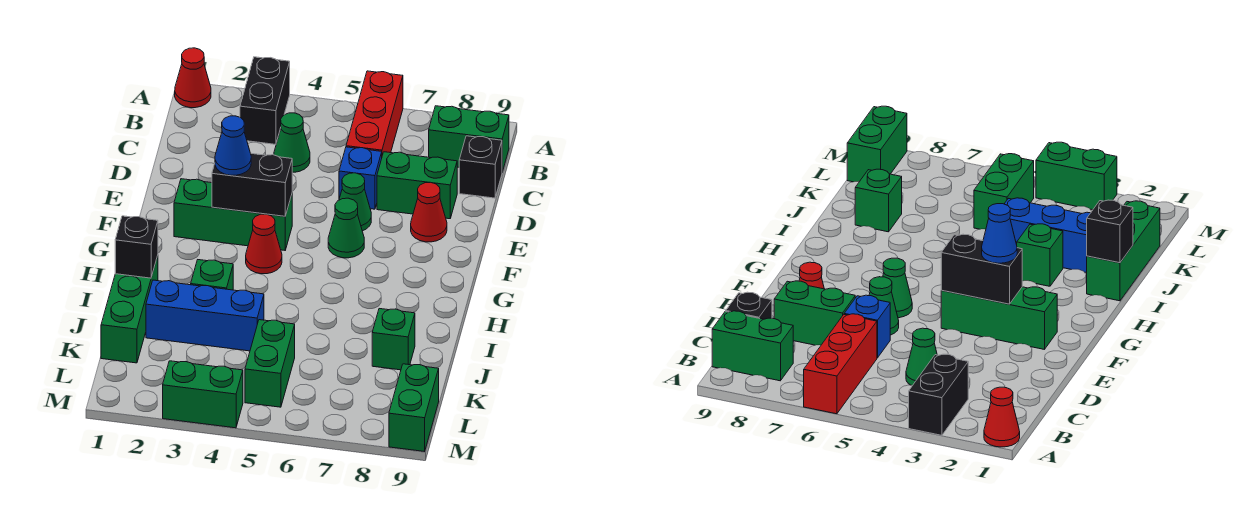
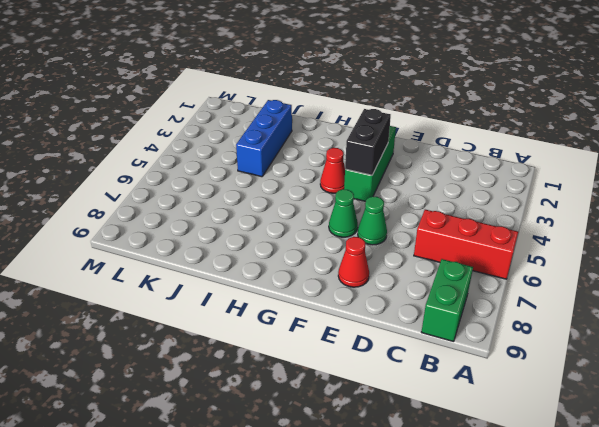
none -> red cone A1 level 1
none -> black brick A3:B3 level 1
none -> green cone C4 level 1

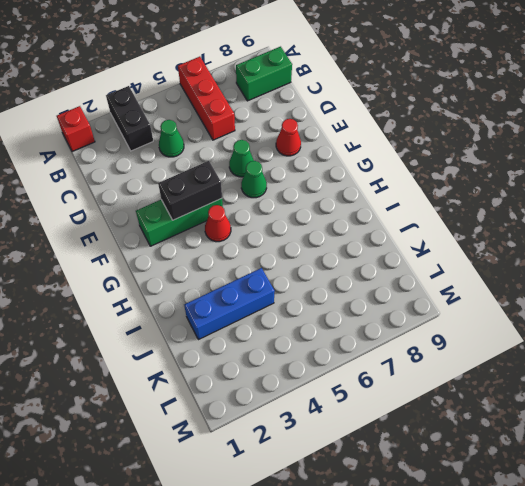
red brick A1 level 1 -> red cone A1 level 1
none -> black brick C9 level 1
none -> blue brick D6 level 1
none -> green brick D7:D8 level 1

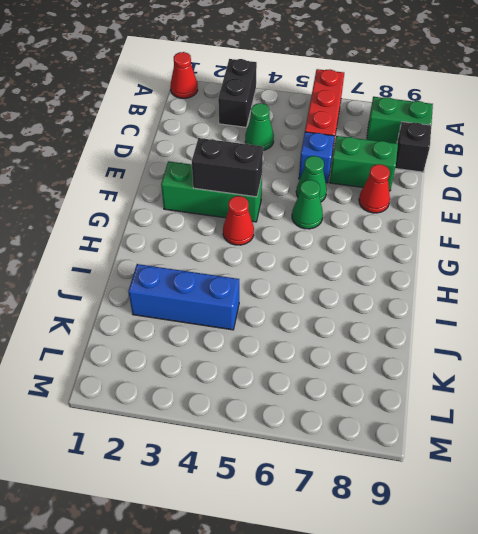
none -> green brick I1:K1 level 1
none -> green brick I3 level 1
none -> green brick J8 level 1

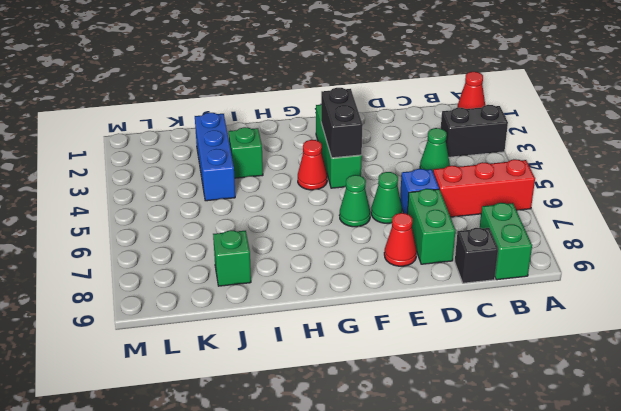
none -> green brick I1:K1 level 1
none -> green brick K5:L5 level 1
none -> green brick L9:M9 level 1

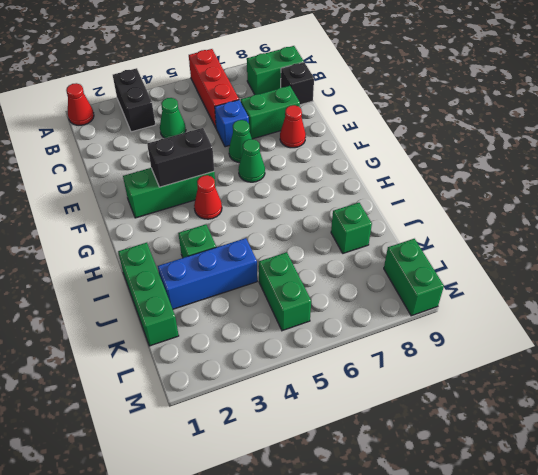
none -> green brick M3:M4 level 1
none -> black brick I1 level 2
none -> blue cone F3 level 3

